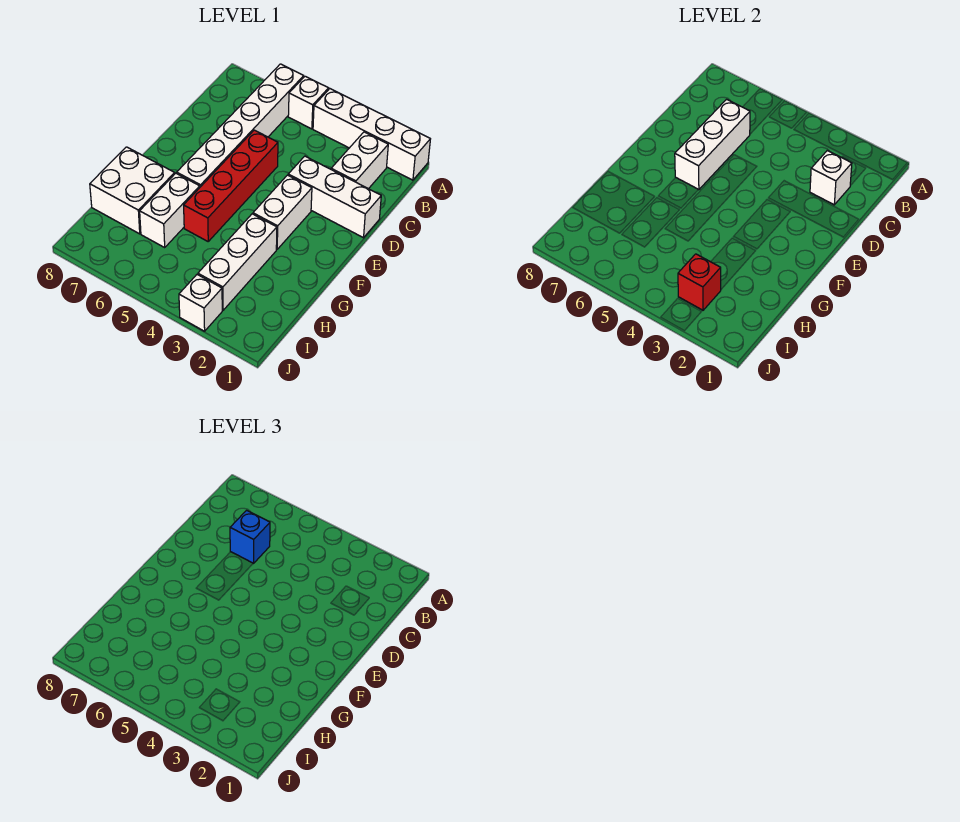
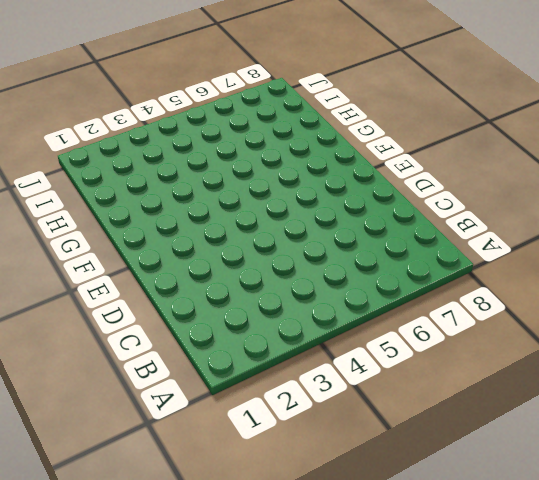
none -> white brick A1:A4 level 1
none -> white brick A5 level 1
none -> white brick A6:F6 level 1

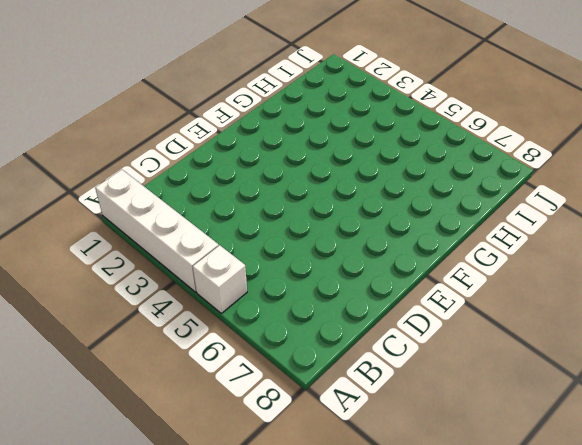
none -> white brick A6:F6 level 1
none -> white brick B2:C2 level 1
none -> white brick D1:D3 level 1

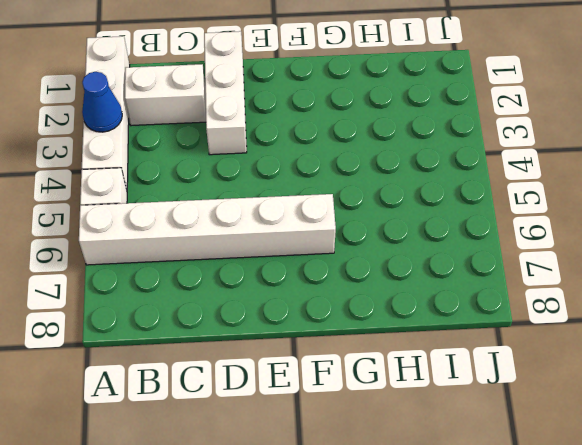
blue cone A3 level 2 -> none
none -> red brick D5:G5 level 1
none -> white brick E3:F3 level 1
none -> white brick G3:I3 level 1

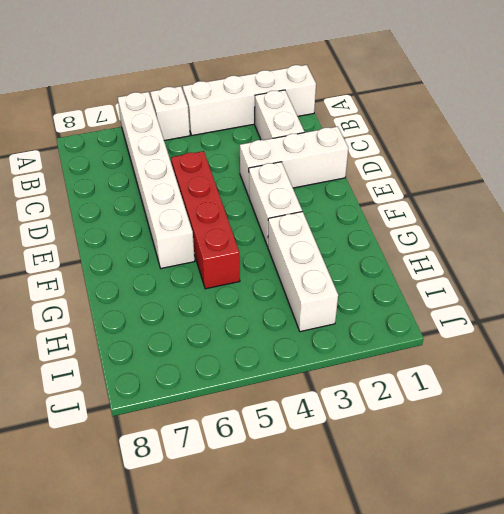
none -> white brick G6:H6 level 1
none -> white brick G7:H8 level 1
none -> white brick J3 level 1

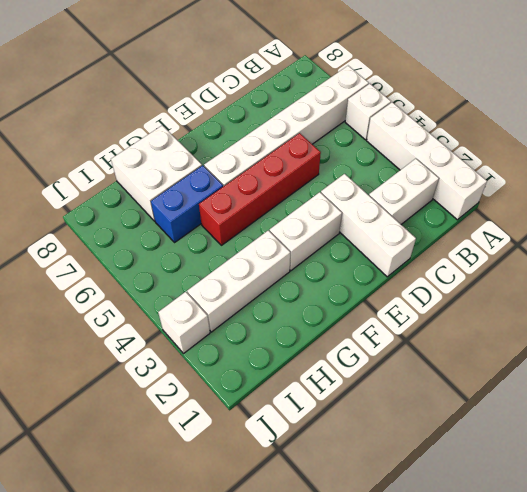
blue brick G6:H6 level 1 -> white brick G6:H6 level 1
none -> white brick C2 level 2
none -> white brick C6:E6 level 2
none -> red brick I3 level 2

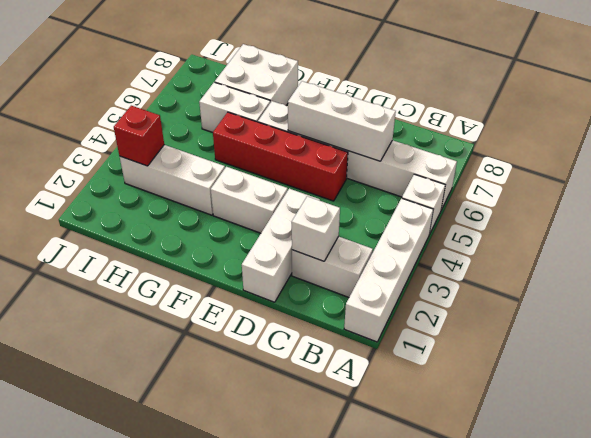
none -> white brick J3 level 1
none -> blue brick C6 level 3

